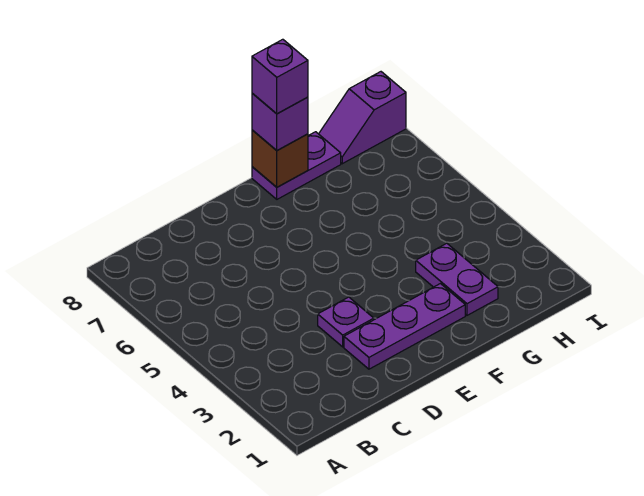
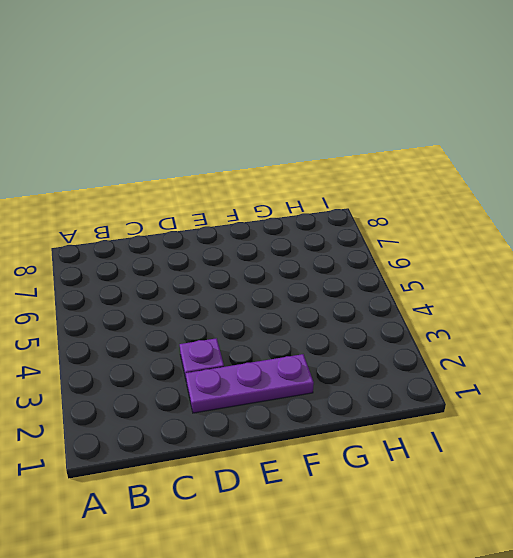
none -> purple plate F8:G8 level 1
none -> purple plate G2:G3 level 1

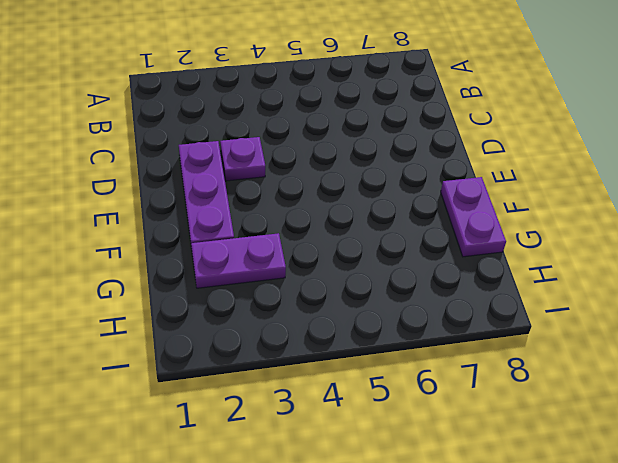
none -> purple slope H8:I8 level 1 top I
none -> brown brick F8 level 2

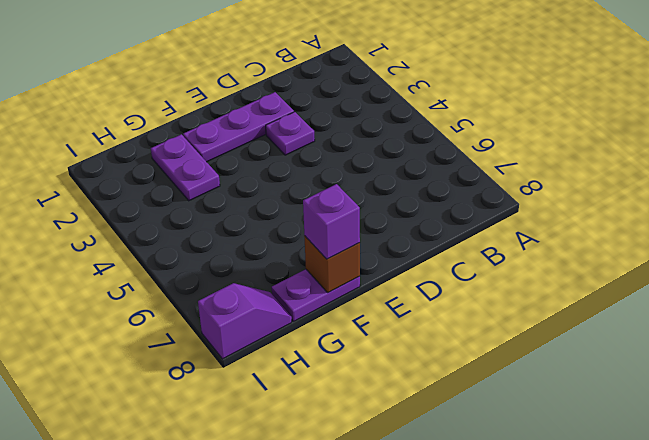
none -> purple brick F8 level 4

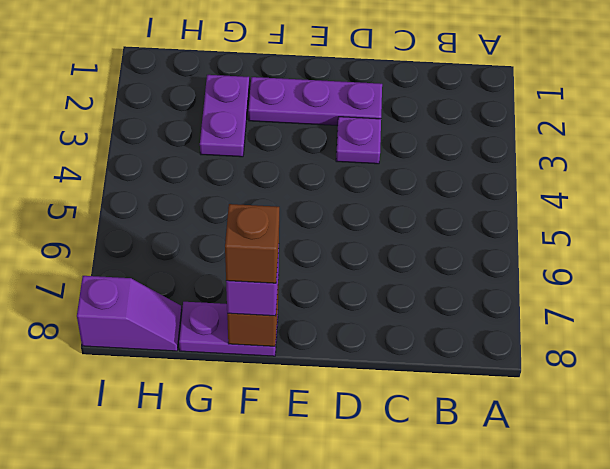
brown brick F8 level 4 -> purple brick F8 level 4

